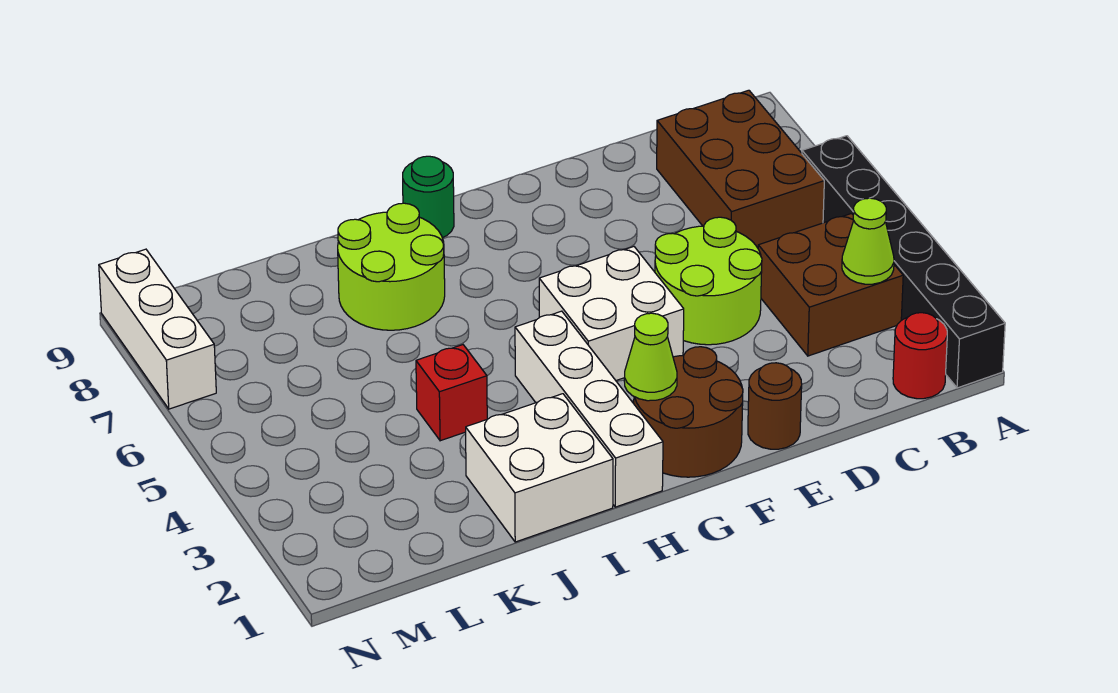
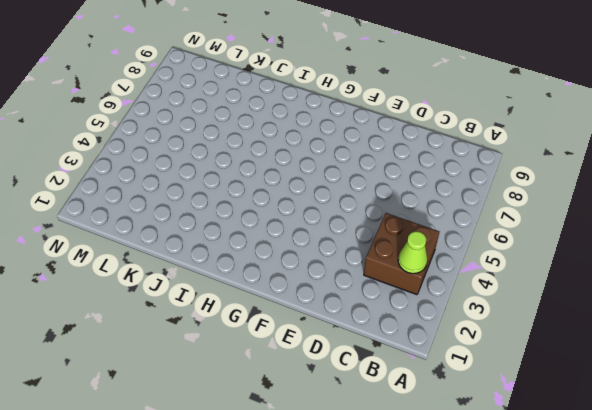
none -> black brick A1:A6 level 1
none -> red round brick B1 level 1
none -> brown brick B6:C8 level 1

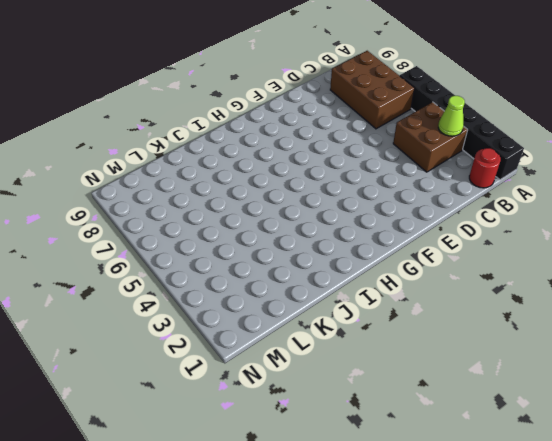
none -> lime round brick D4:E5 level 1
none -> brown round brick E1 level 1
none -> brown round brick F1:G2 level 1

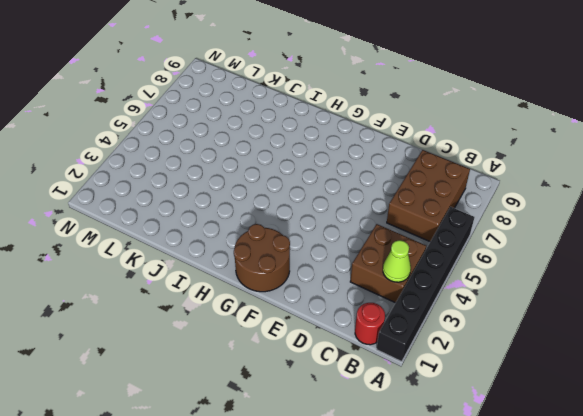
none -> lime round brick D4:E5 level 1
none -> brown round brick E1 level 1
none -> white brick F4:G5 level 1

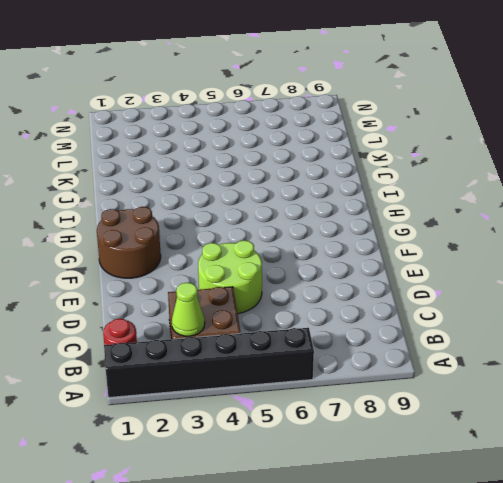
none -> brown brick B6:C8 level 1
none -> brown round brick E1 level 1
none -> white brick F4:G5 level 1

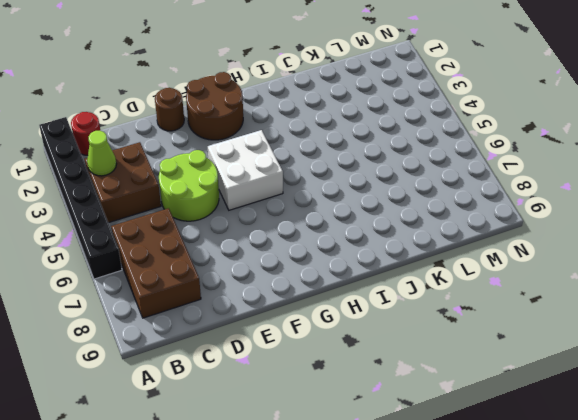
none -> white brick H1:H4 level 1
none -> green round brick H9 level 1
none -> white brick I1:J2 level 1

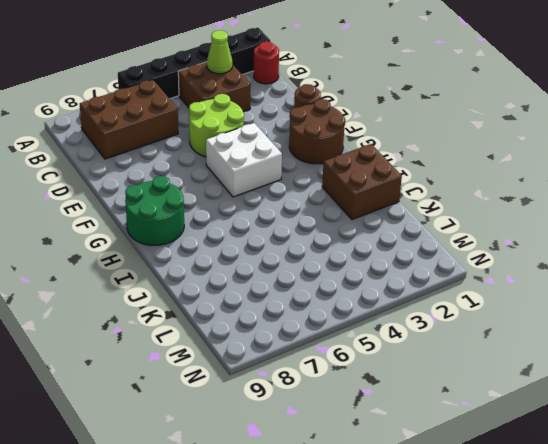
green round brick G8:H9 level 1 -> green round brick H9 level 1
brown brick I1:J2 level 1 -> white brick I1:J2 level 1
none -> white brick H1:H4 level 1
none -> lime round brick I7:J8 level 1
none -> red brick J4 level 1

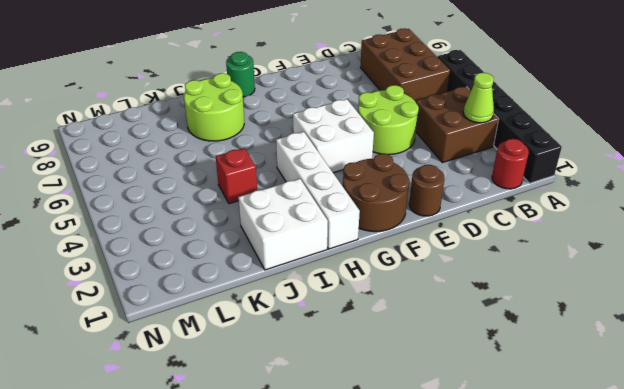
none -> white brick N7:N9 level 1
none -> lime cone G2 level 2

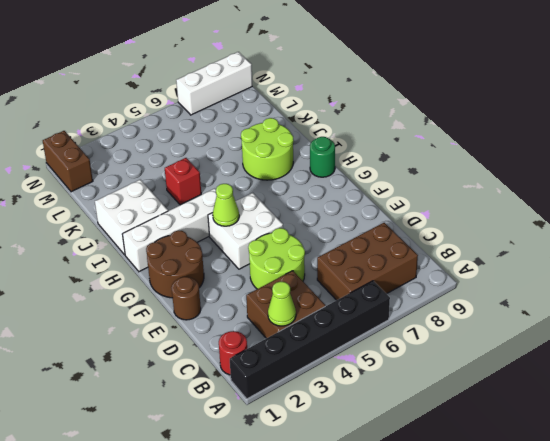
lime cone G4 level 2 -> lime cone G2 level 2
brown brick M1:N1 level 1 -> none

